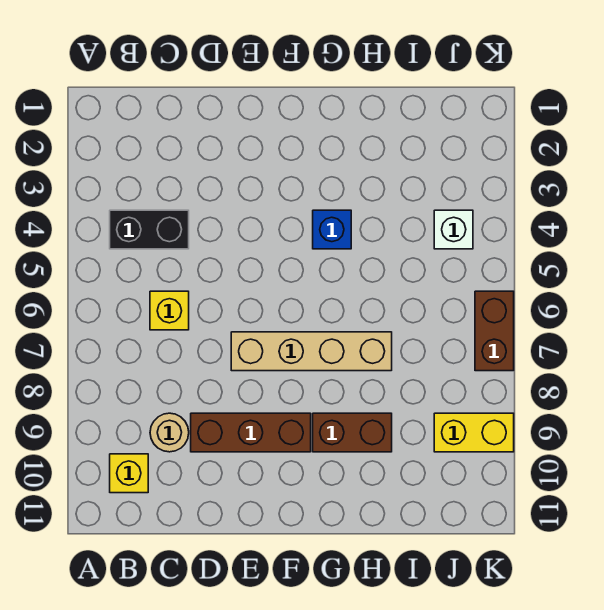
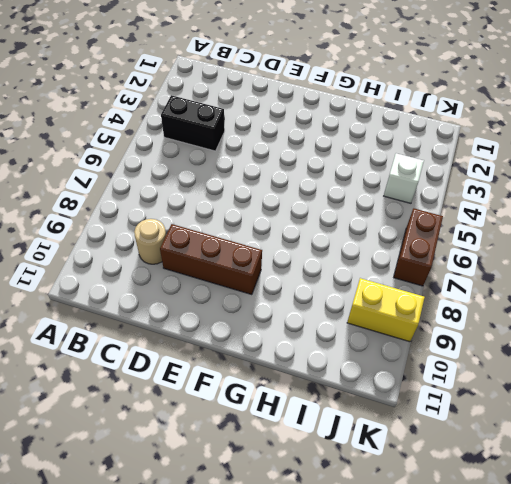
none -> yellow brick B10 level 1
none -> yellow brick C6 level 1

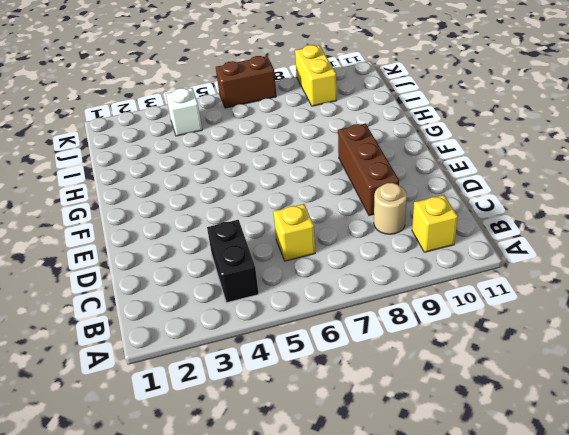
none -> tan brick E7:H7 level 1
none -> blue brick G4 level 1

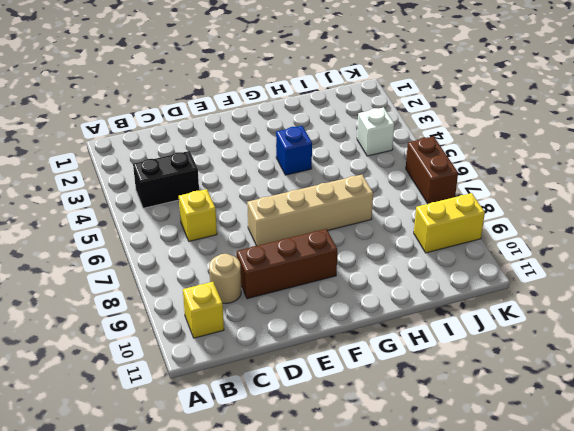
none -> brown brick G9:H9 level 1

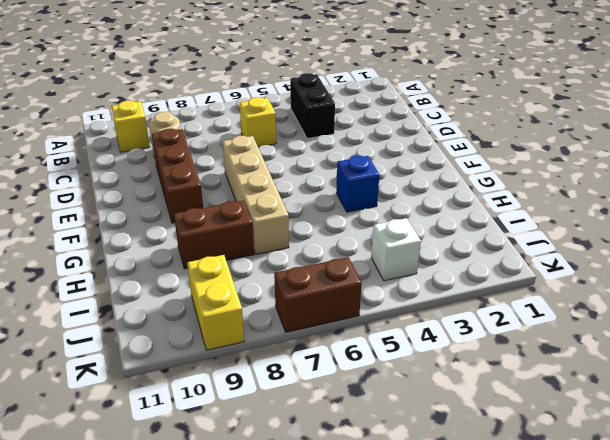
brown brick H8:H9 level 1 -> brown brick G9:H9 level 1

